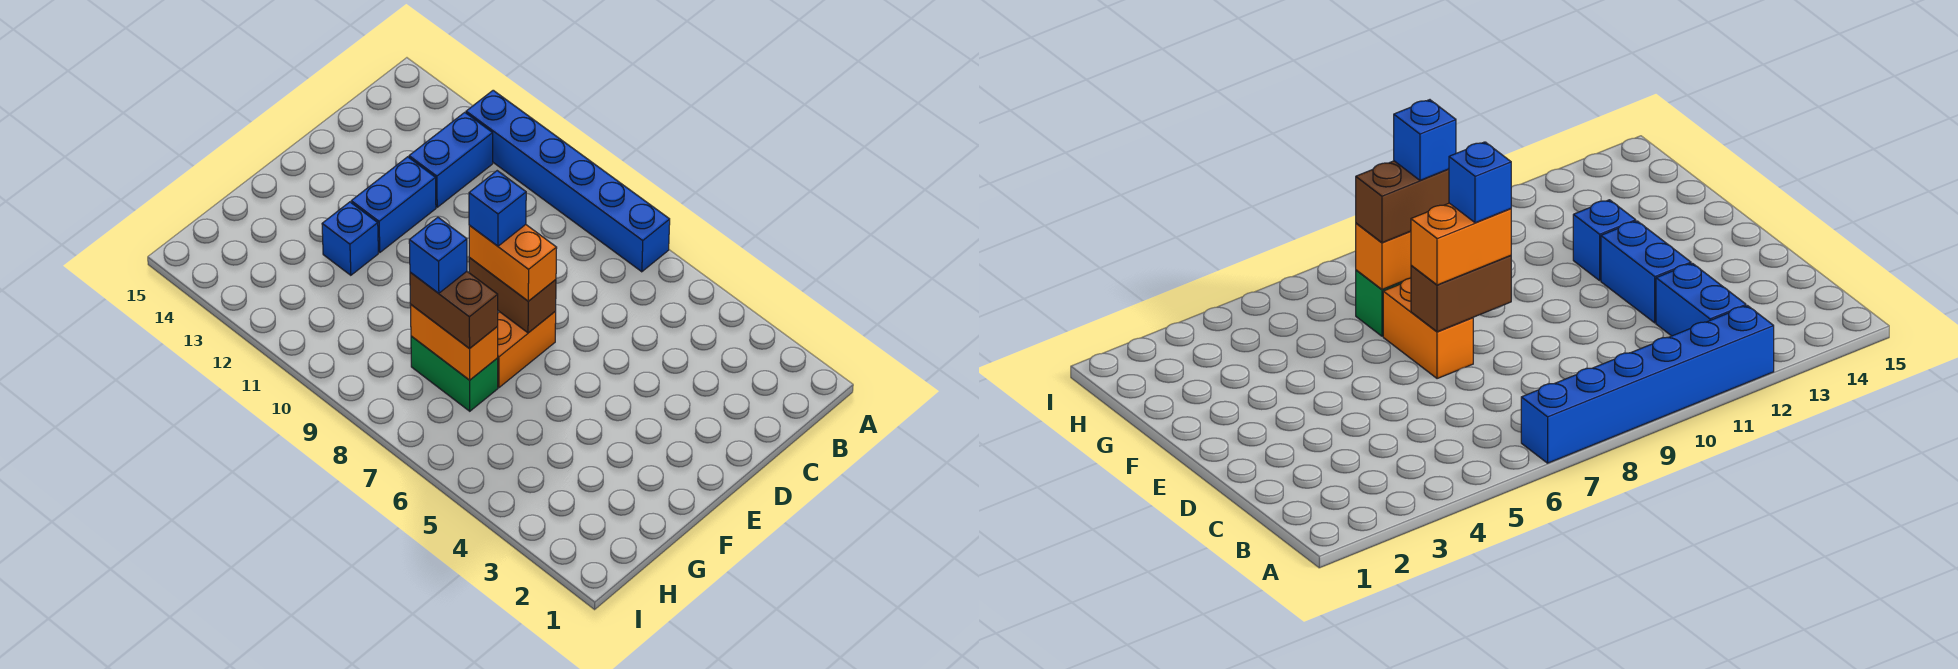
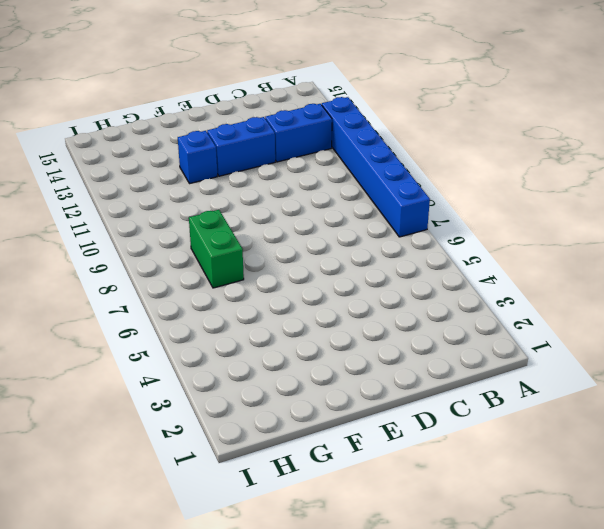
none -> orange brick E7:F7 level 1
none -> brown brick E7:E8 level 2
none -> orange brick G7:G8 level 2

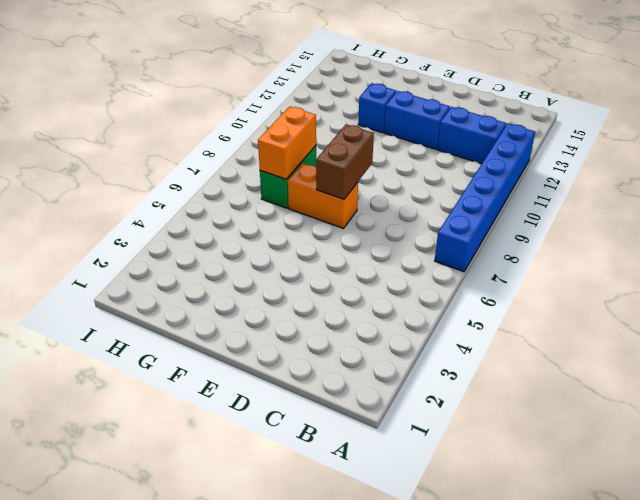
none -> orange brick E7:E8 level 3
none -> brown brick G7:G8 level 3
none -> blue brick E8 level 4

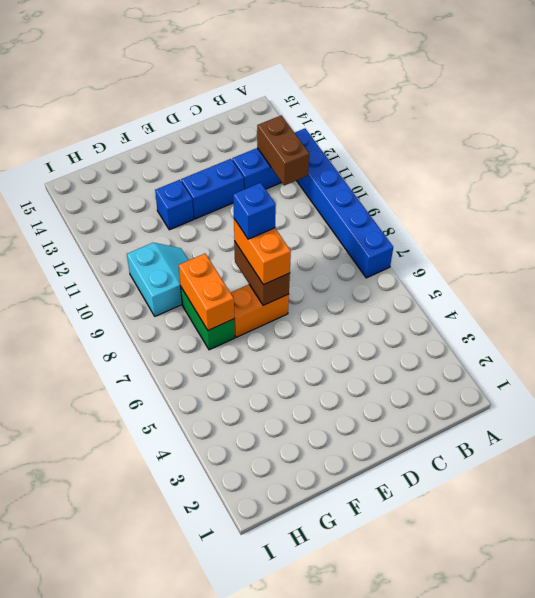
brown brick B11:B12 level 2 -> brown brick G7:G8 level 3
cyan slope G9:H10 level 1 top H -> none
none -> blue brick G8 level 4

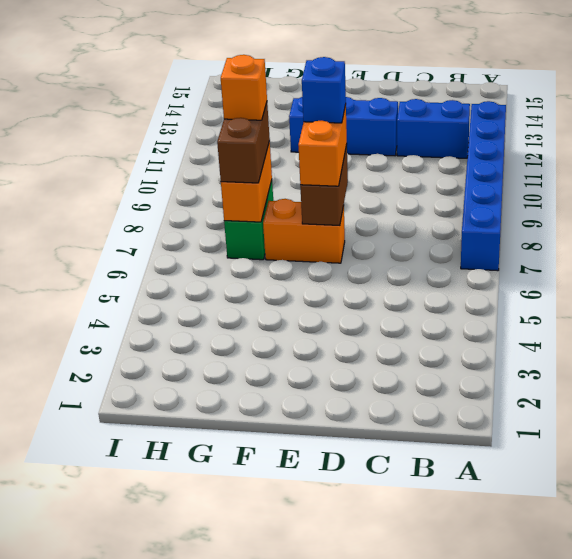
orange brick G8 level 4 -> blue brick G8 level 4

